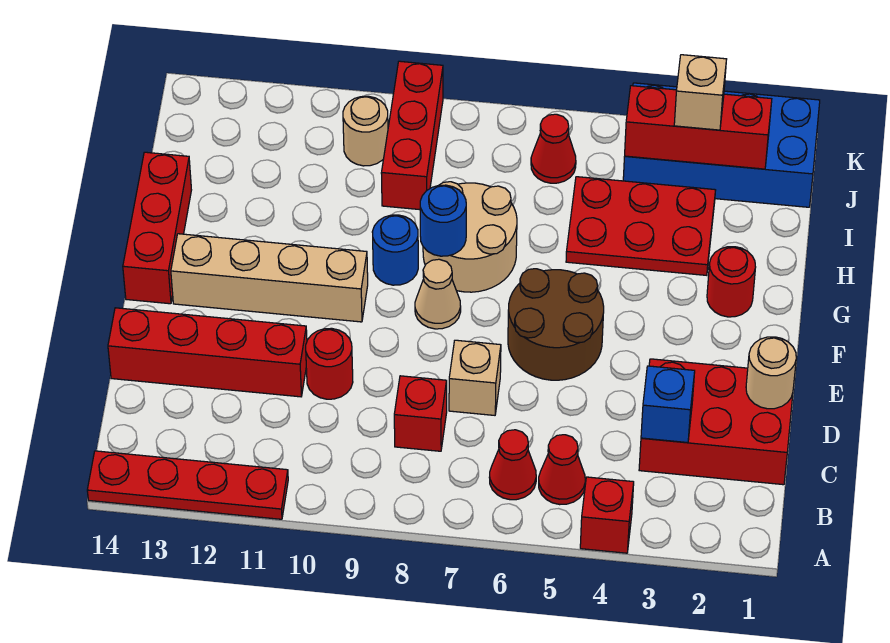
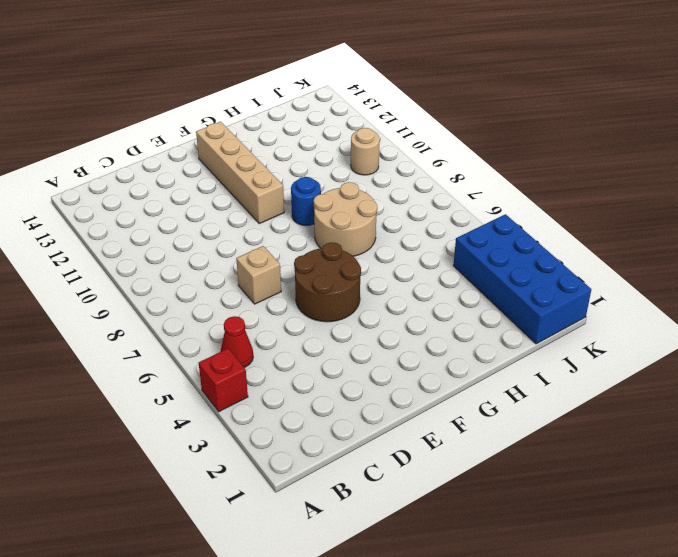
none -> red plate A11:A14 level 1
none -> red cone B6 level 1
none -> red brick C1:D3 level 1

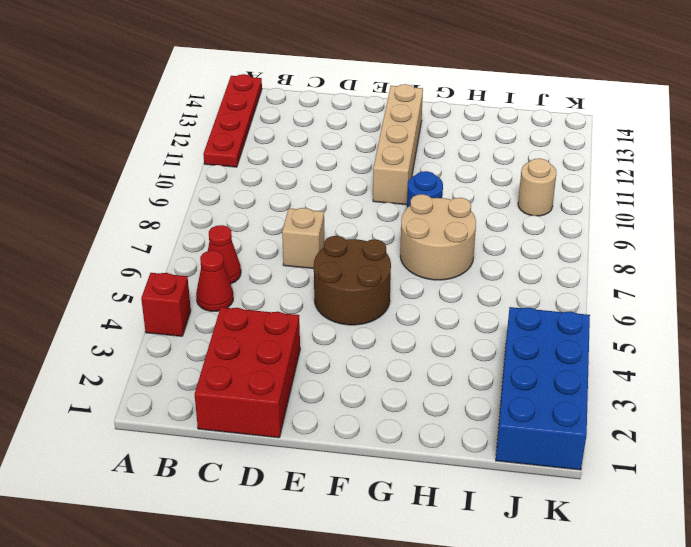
none -> red brick C8 level 1
none -> red round brick D10 level 1
none -> red brick D11:D14 level 1

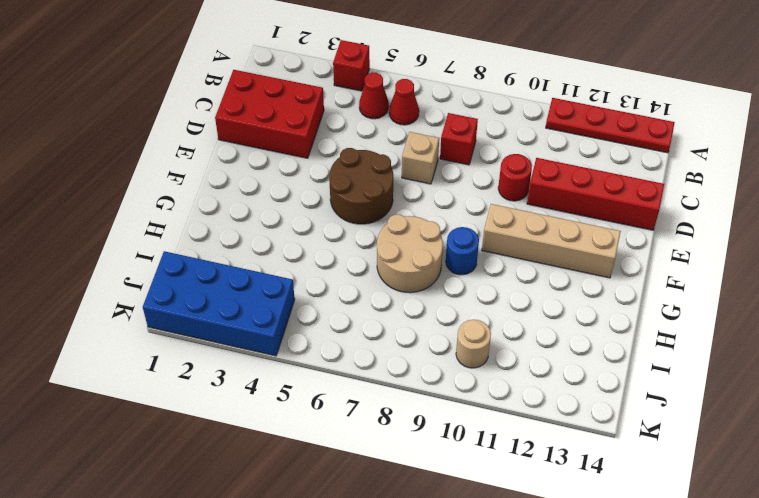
none -> tan cone F8 level 1
none -> red brick F14:H14 level 1
none -> red round brick G2 level 1

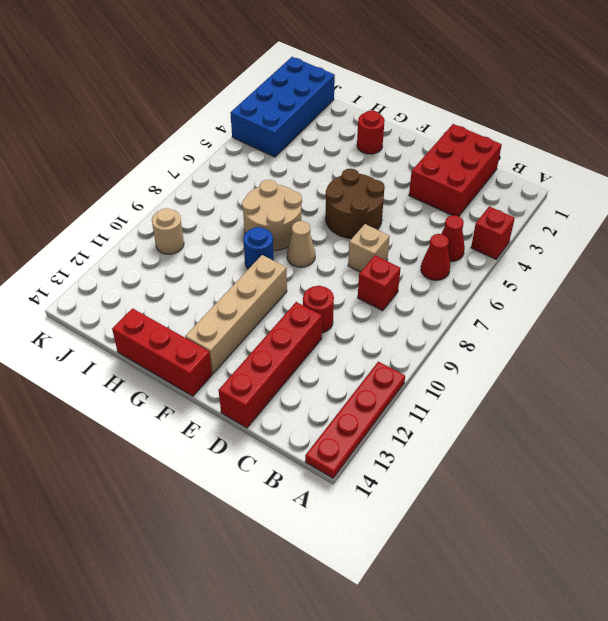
none -> red plate H3:I5 level 1
none -> red brick I9:K9 level 1
none -> red cone J6 level 1

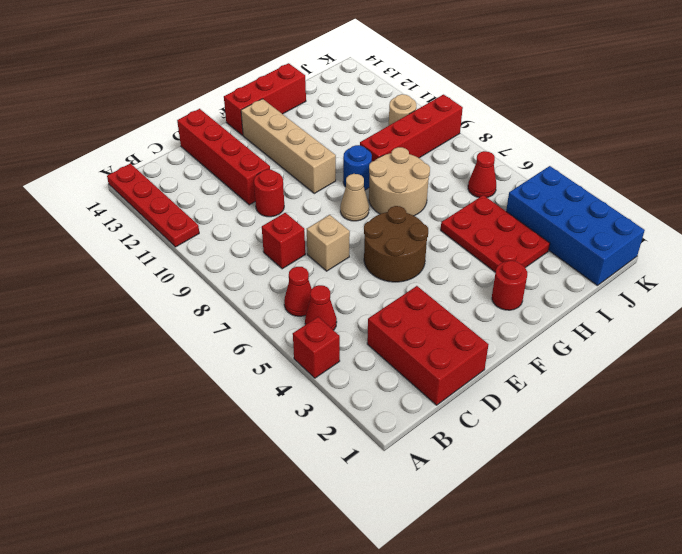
red brick H9:K9 level 1 -> red brick I9:K9 level 1
none -> blue brick C3 level 2
none -> tan round brick D1 level 2
none -> blue round brick G8 level 2

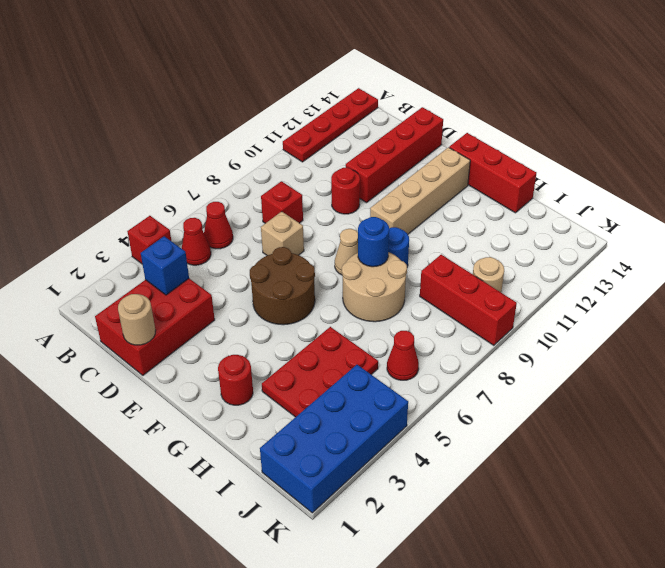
none -> red brick J2:J4 level 2
none -> tan brick J3 level 3

